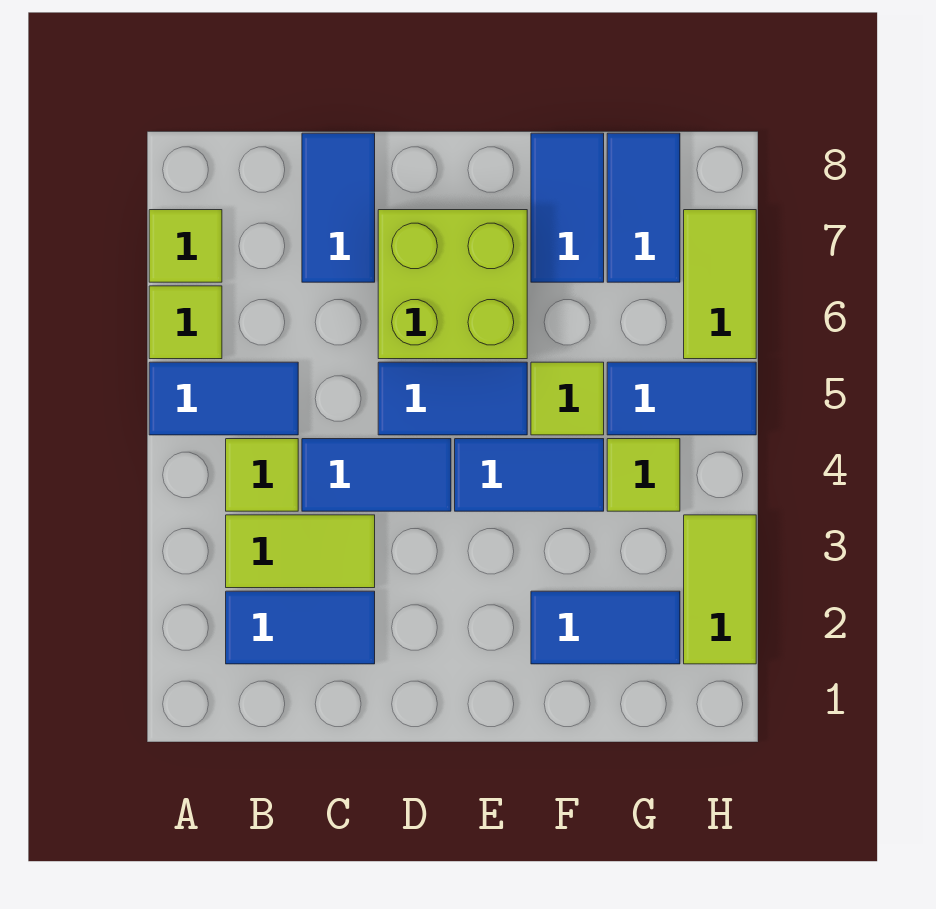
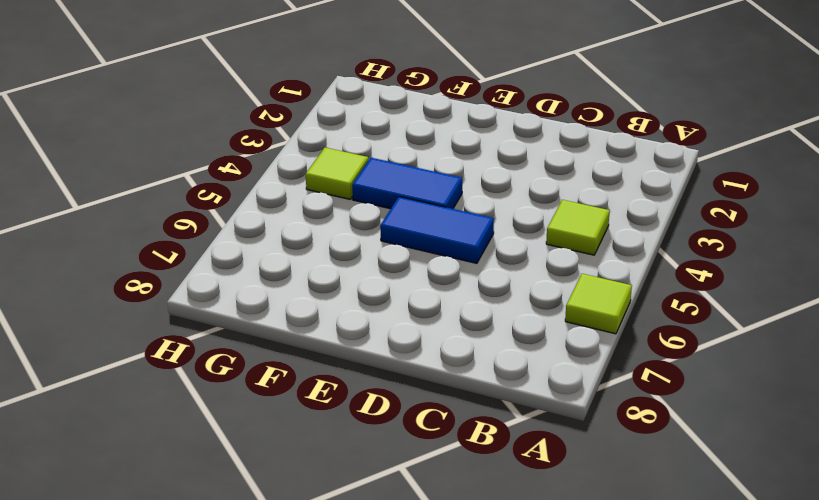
none -> blue tile A5:B5 level 1
none -> lime tile A7 level 1
none -> blue tile B2:C2 level 1

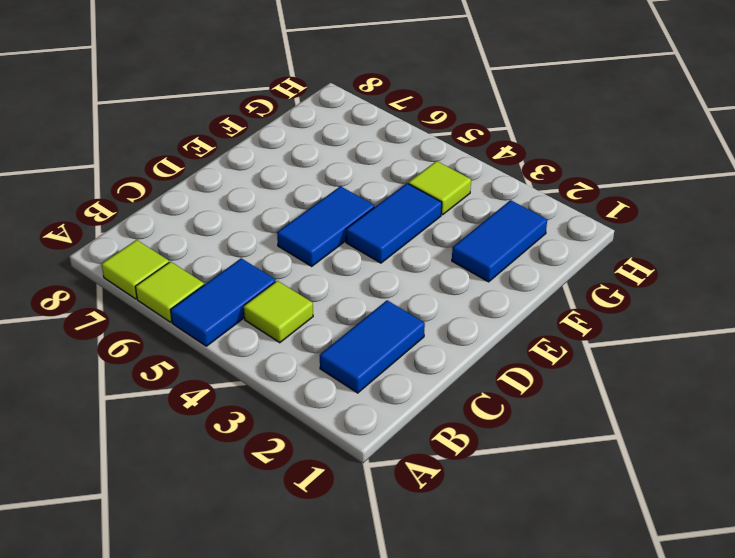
none -> lime tile B3:C3 level 1
none -> blue tile C4:D4 level 1
none -> blue tile C7:C8 level 1

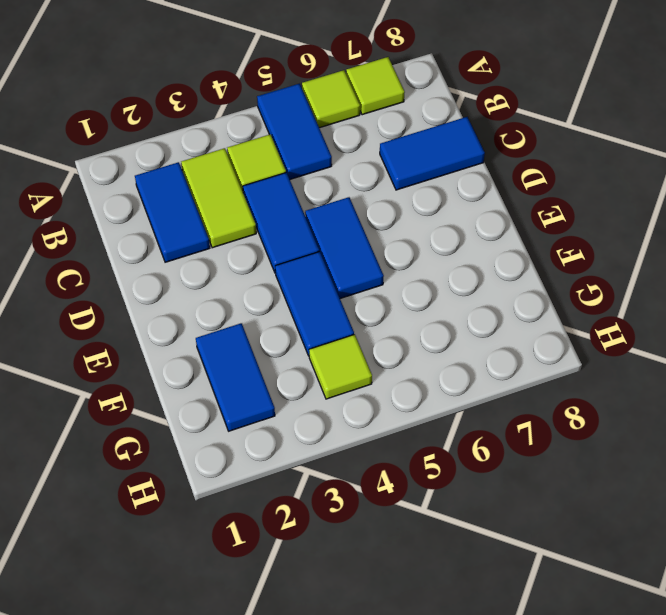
none -> lime brick D6:E7 level 1
none -> lime tile F5 level 1
none -> blue tile F7:F8 level 1

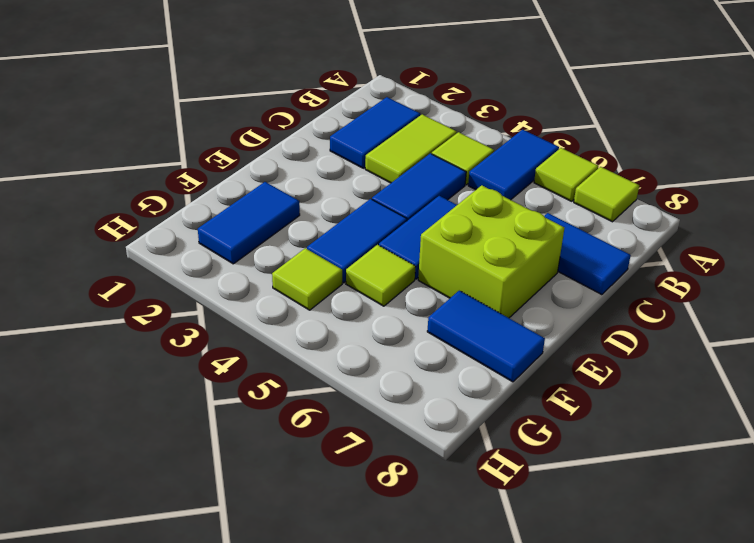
none -> blue tile G5:H5 level 1
none -> blue tile G7:G8 level 1
none -> lime tile H2:H3 level 1

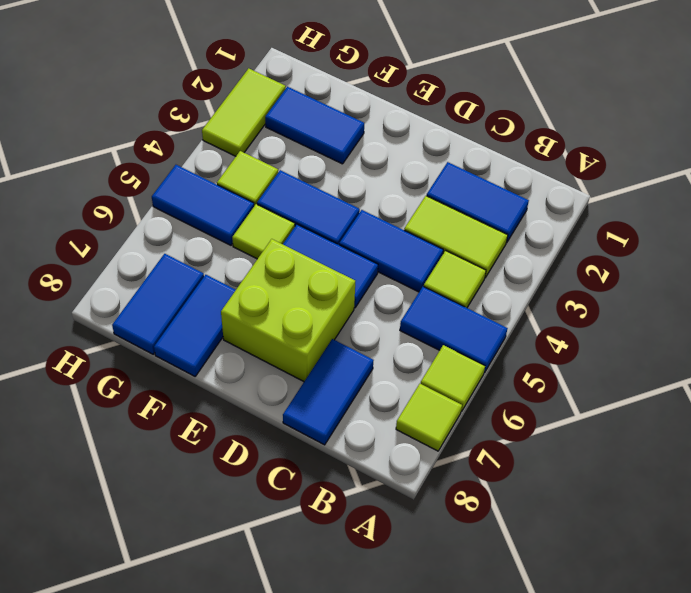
none -> lime tile H6:H7 level 1

